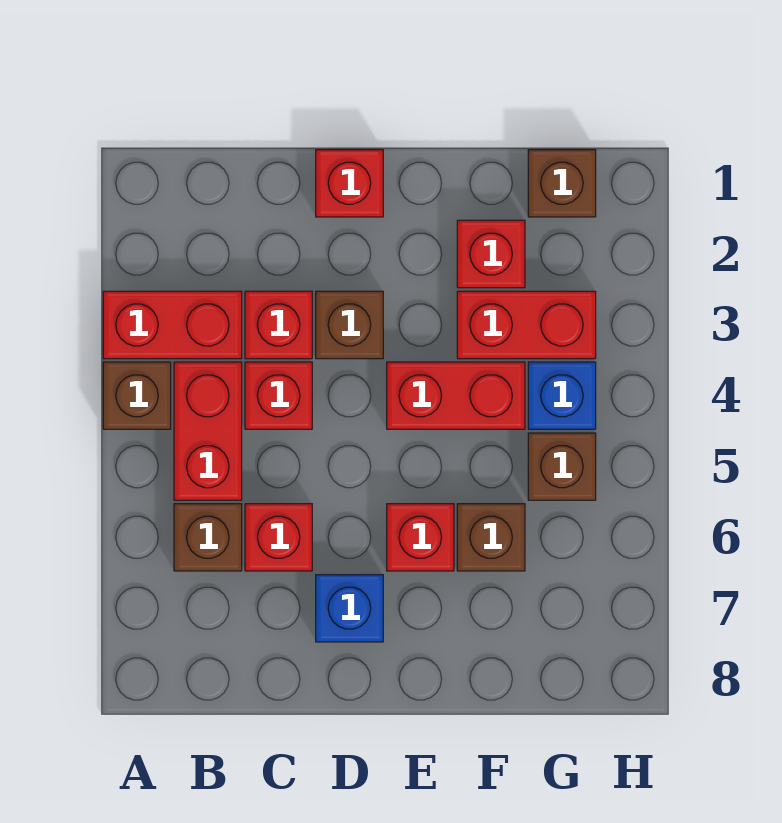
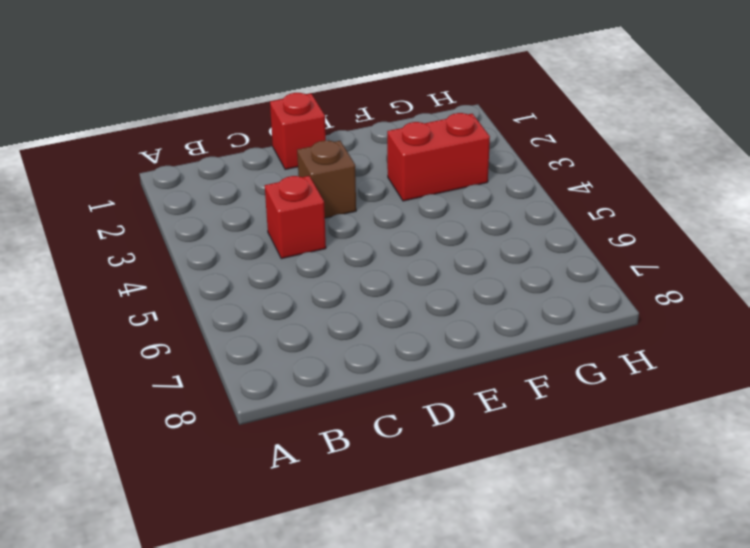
none -> red brick A3:B3 level 1
none -> brown brick A4 level 1
none -> red brick B4:B5 level 1

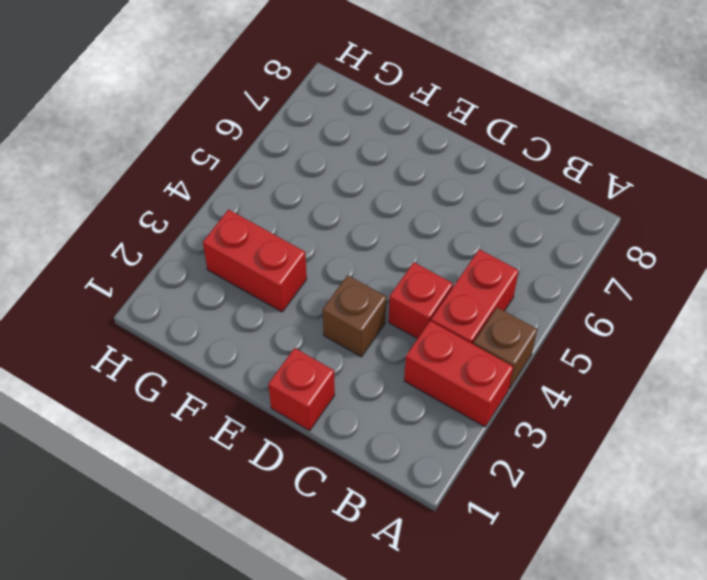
none -> brown brick B6 level 1
none -> red brick C3 level 1
none -> red brick C6 level 1

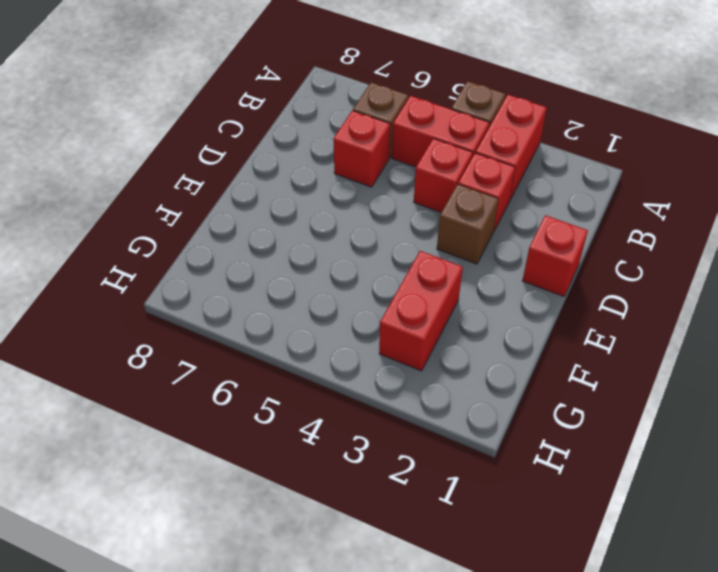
none -> blue brick D7 level 1
none -> red brick E4:F4 level 1
none -> red brick E6 level 1

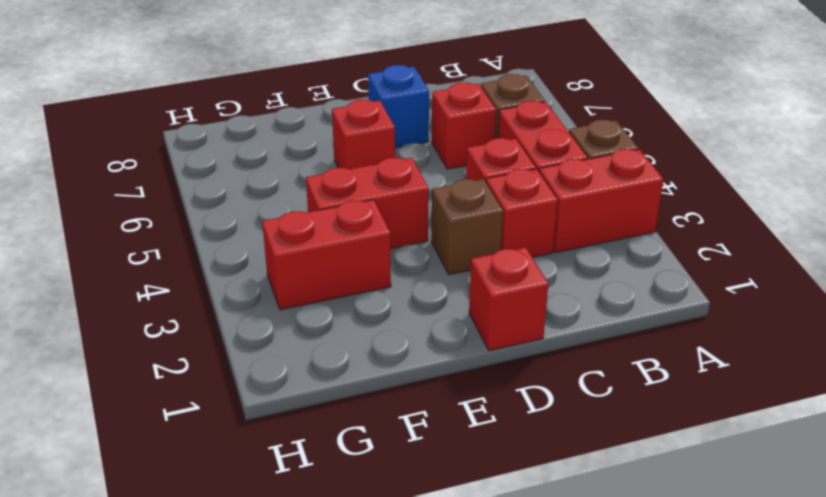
none -> red brick F2 level 1
none -> brown brick F6 level 1
none -> brown brick G1 level 1

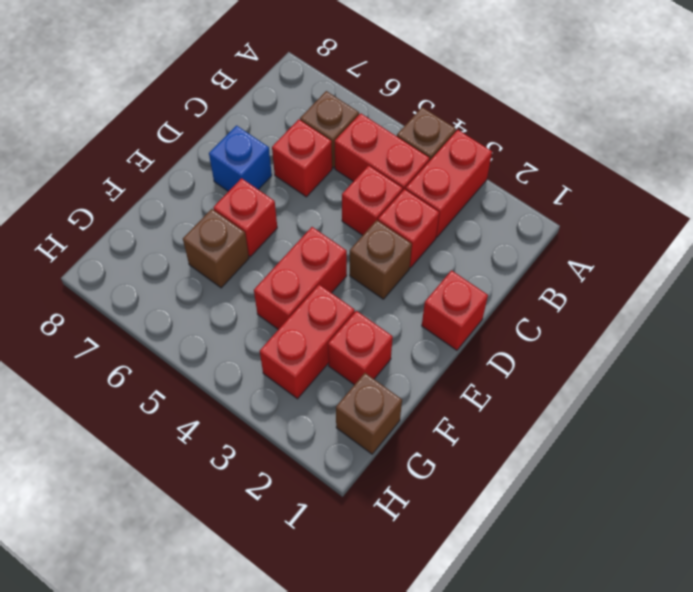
none -> blue brick G4 level 1
none -> brown brick G5 level 1

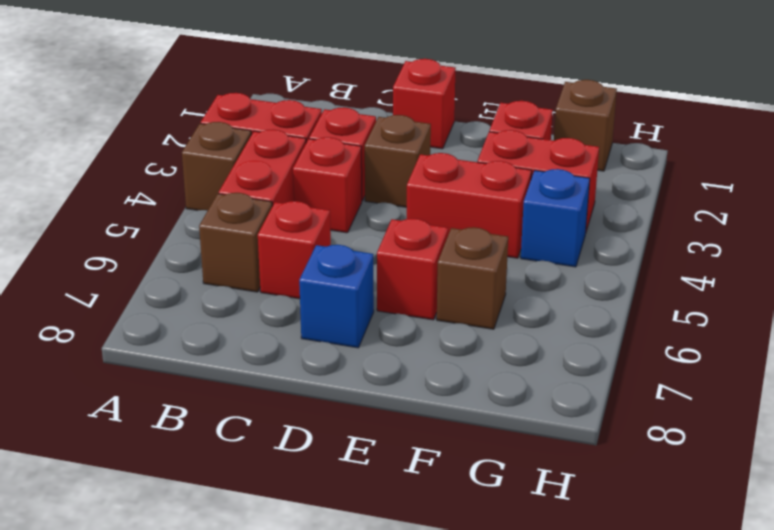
none -> brown brick G5 level 1

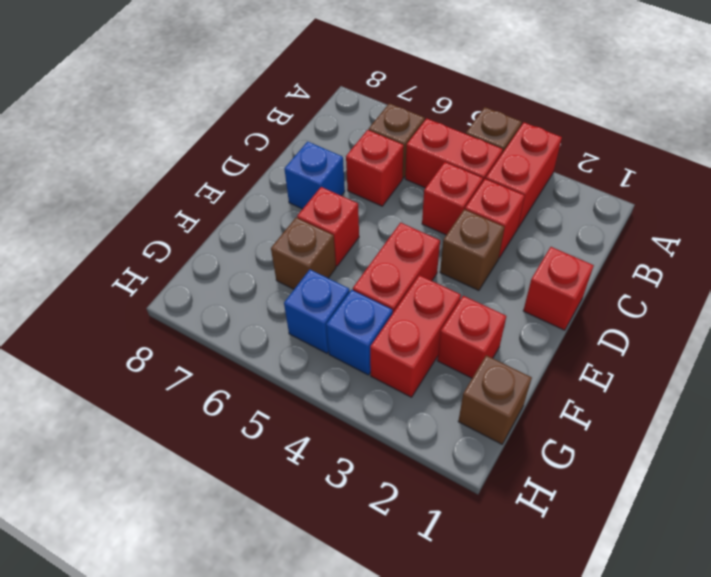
blue brick G5 level 1 -> brown brick G5 level 1

